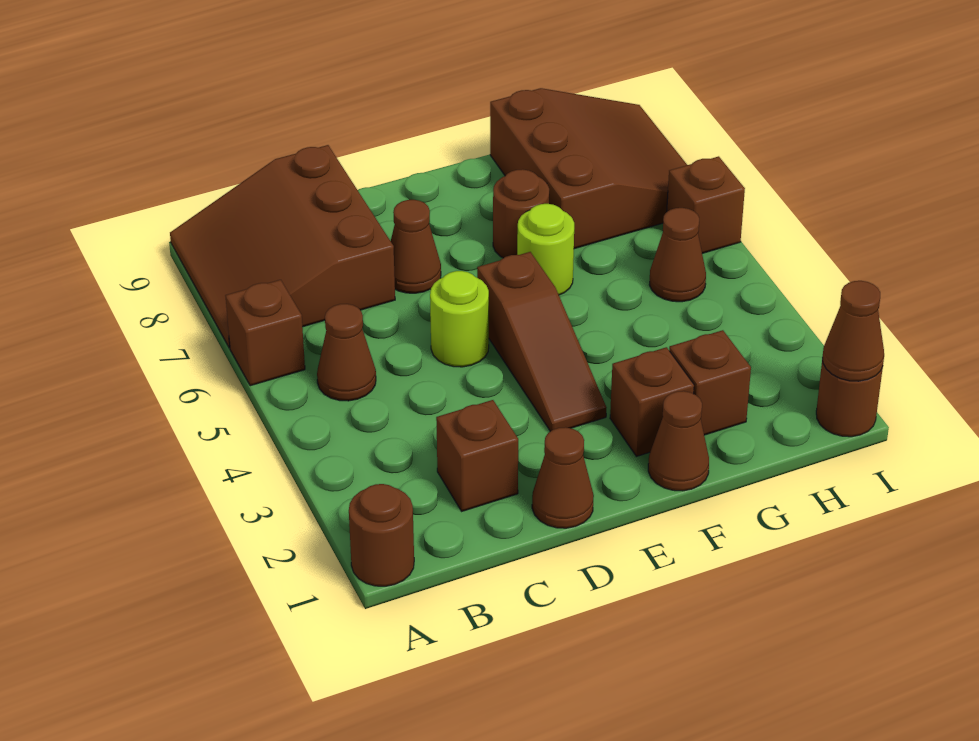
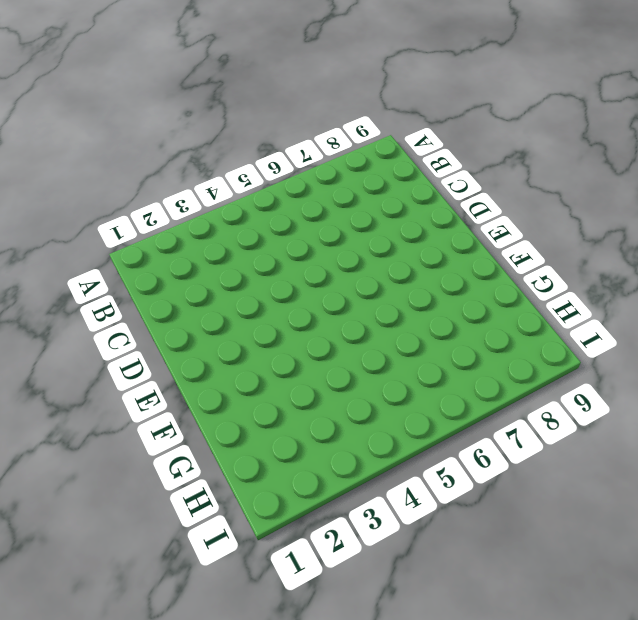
none -> brown round brick A1 level 1
none -> brown brick A6 level 1
none -> brown slope A7:C9 level 1 top C

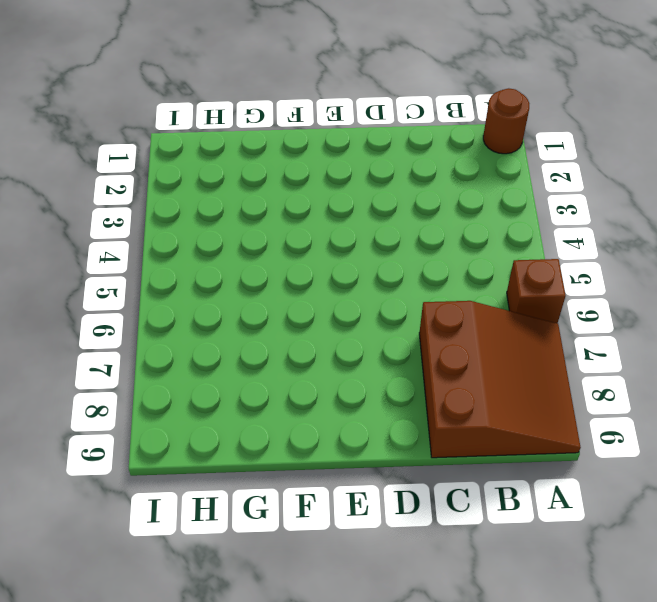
none -> brown cone B5 level 1
none -> brown brick C2 level 1
none -> brown cone D1 level 1

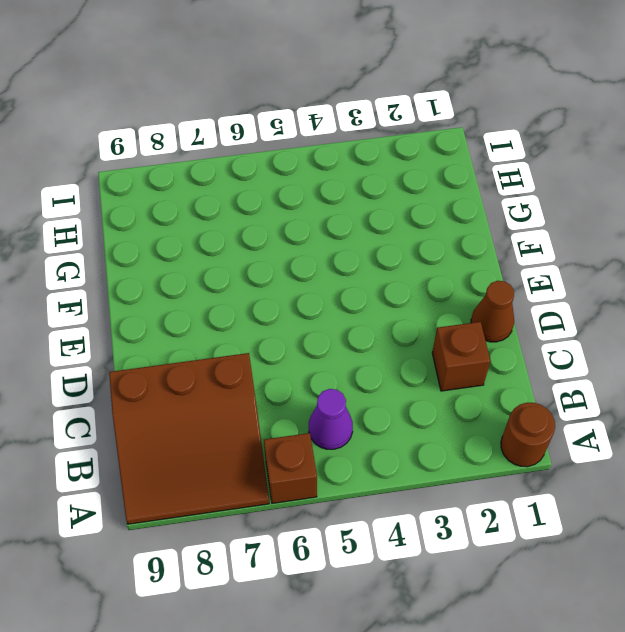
purple cone B5 level 1 -> brown cone B5 level 1
none -> lime round brick D5 level 1
none -> brown cone D7 level 1
none -> brown slope E3:E5 level 1 top 5

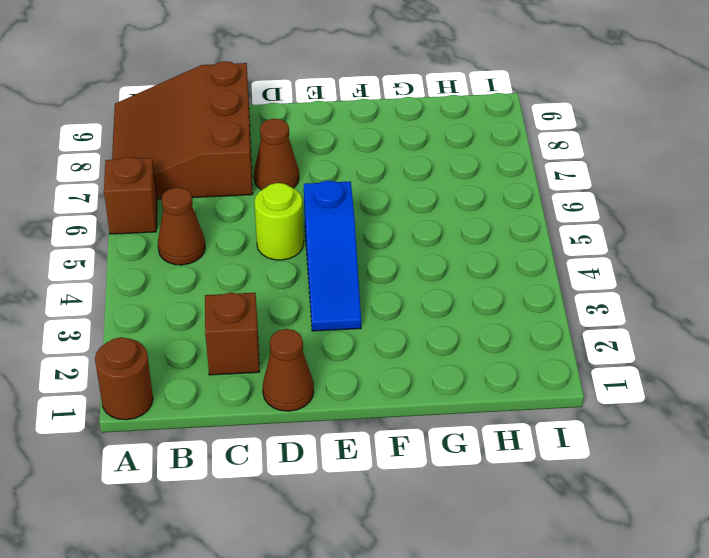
blue slope E3:E5 level 1 top 5 -> brown slope E3:E5 level 1 top 5
none -> brown cone F1 level 1
none -> brown brick F2 level 1
none -> lime round brick F6 level 1

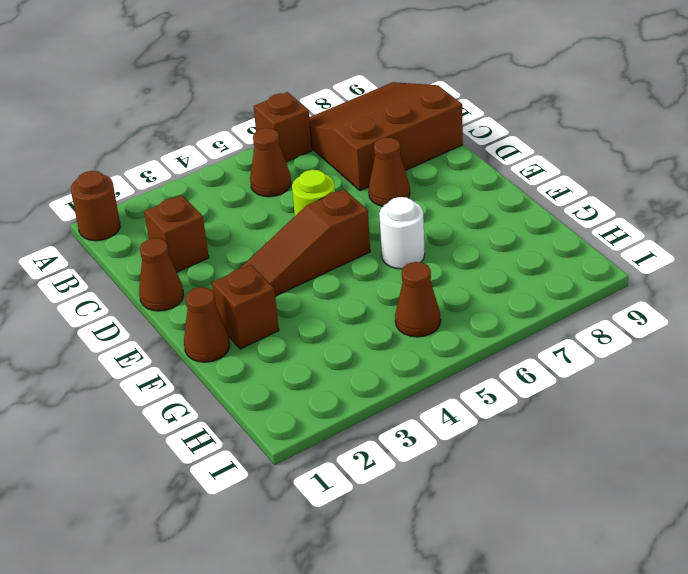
white round brick F6 level 1 -> lime round brick F6 level 1
none -> brown round brick F7 level 1
none -> brown brick G2 level 1
none -> brown slope G7:I9 level 1 top G

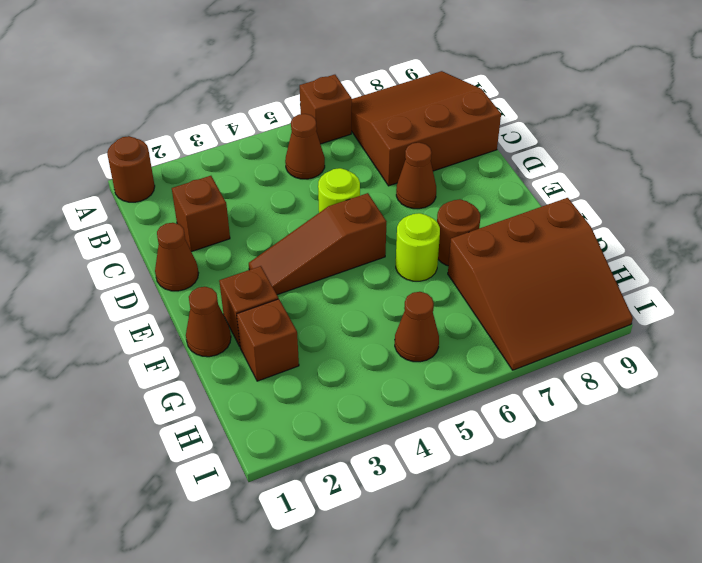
none -> brown round brick I1 level 1
none -> brown brick I6 level 1
none -> brown cone I1 level 2

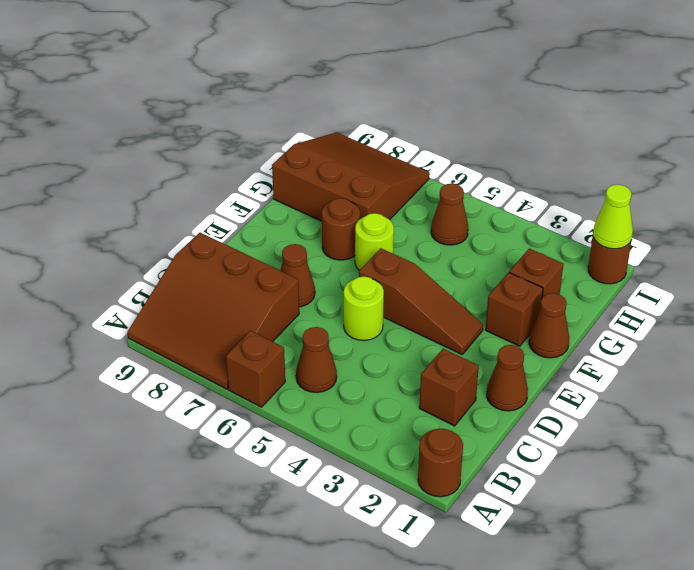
lime cone I1 level 2 -> brown cone I1 level 2
none -> brown brick I6 level 1

